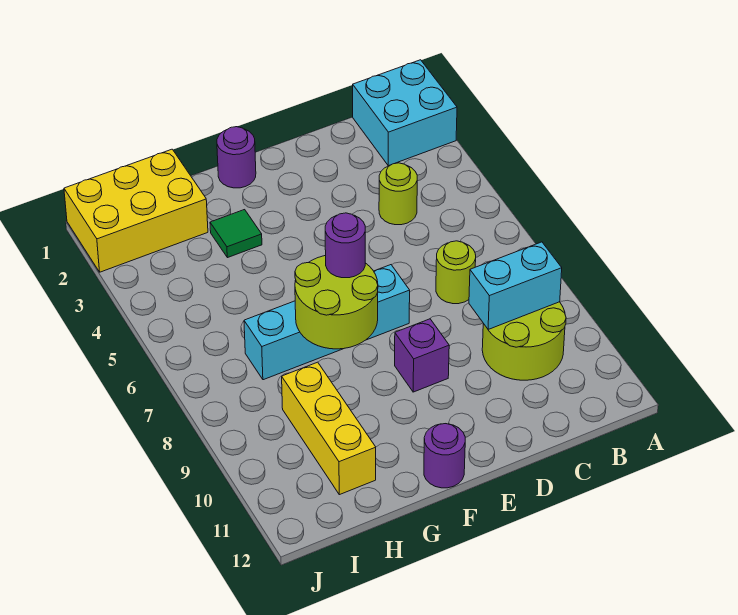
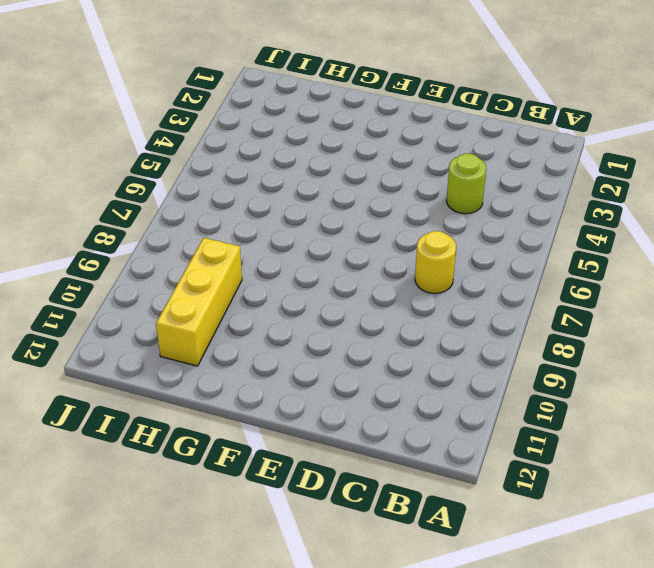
yellow round brick C7 level 1 -> lime round brick C7 level 1
none -> cyan brick A1:B2 level 1
none -> lime round brick B9:C10 level 1
none -> cyan brick E7:H7 level 1

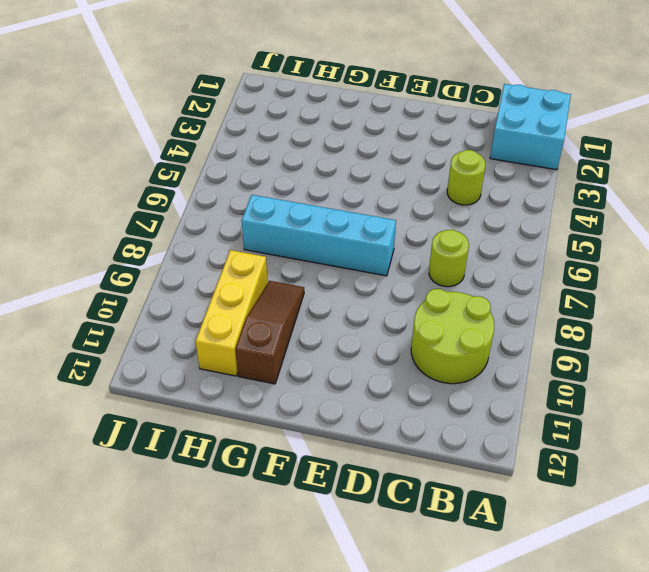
brown slope G9:G11 level 1 top 11 -> none
none -> purple brick E9 level 1
none -> purple round brick F1 level 1
none -> purple round brick F12 level 1

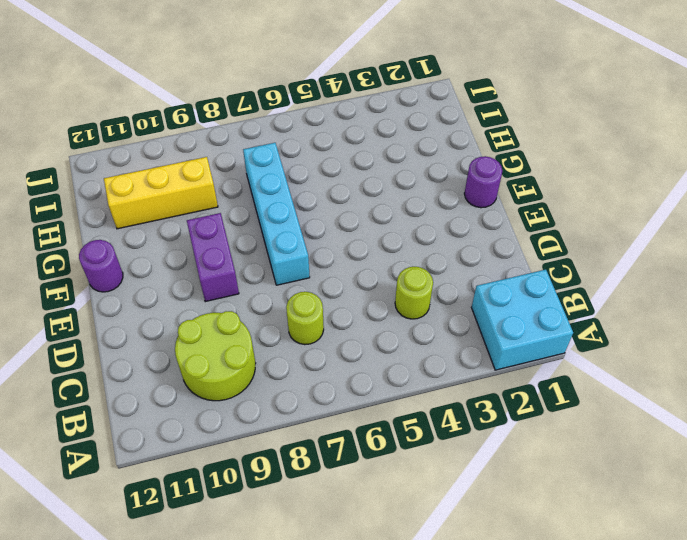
purple brick E9:F9 level 1 -> purple brick E9 level 1
none -> green tile G3 level 1
none -> yellow brick H1:J2 level 1
none -> cyan brick B9:C9 level 2

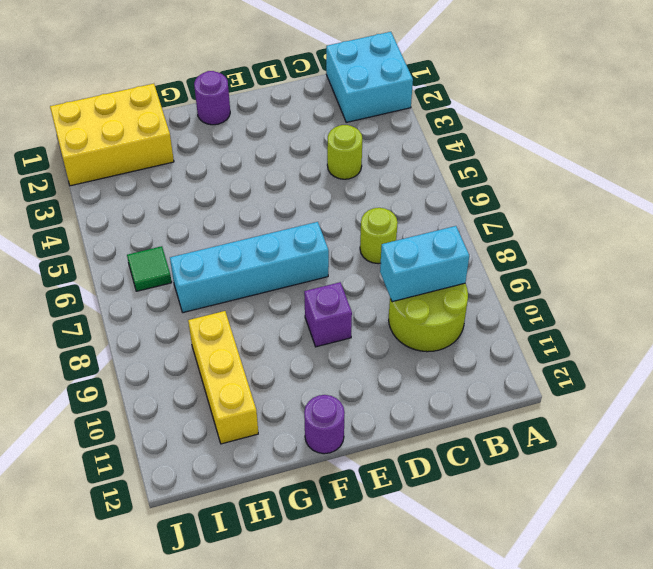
green tile I6 level 1 -> green tile G3 level 1
none -> lime round brick F7:G8 level 2
none -> purple round brick F7 level 3

